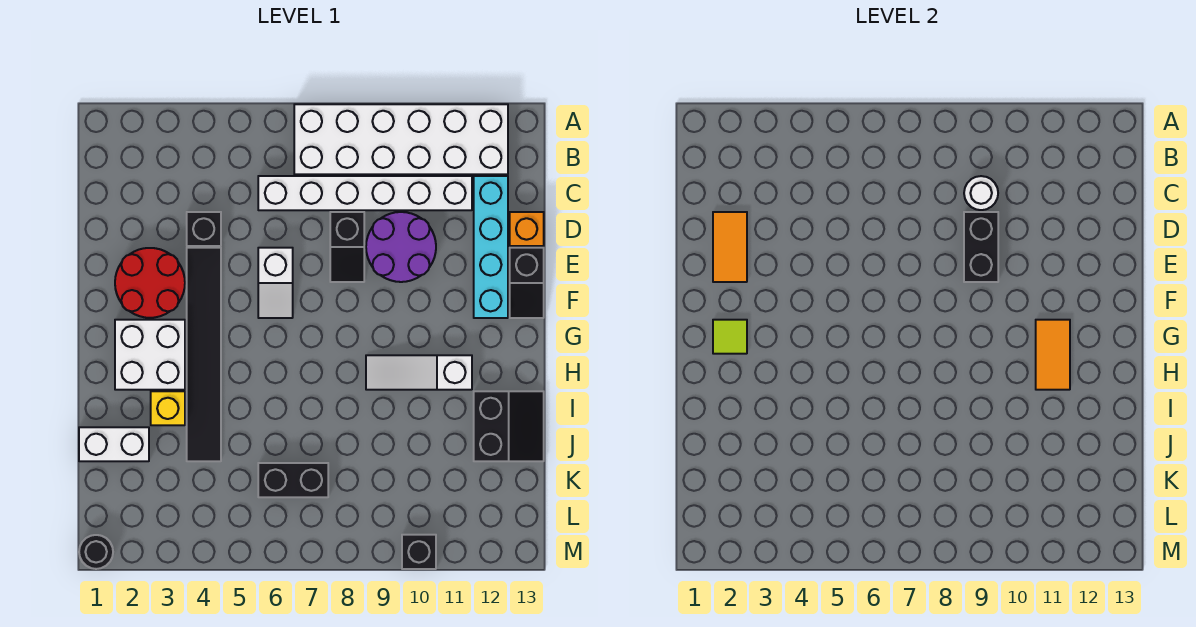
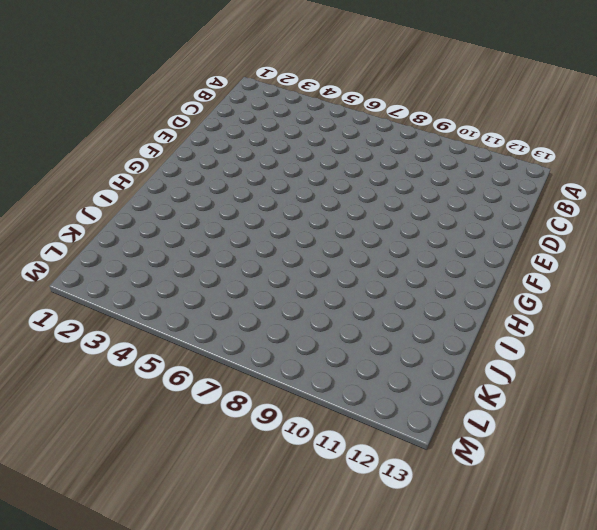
none -> white brick A7:B12 level 1
none -> white brick C6:C11 level 1
none -> cyan brick C12:F12 level 1

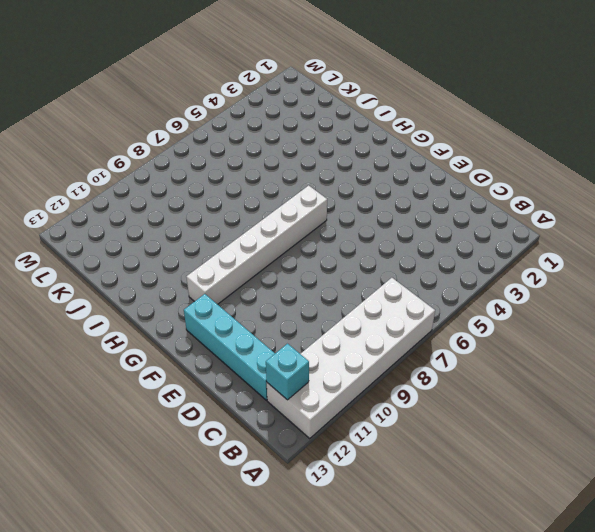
cyan brick B12 level 2 -> none
white brick G6:G11 level 1 -> white brick C6:C11 level 1
none -> black brick D4 level 1
none -> black slope D8:E8 level 1 top D
none -> purple round brick D9:E10 level 1

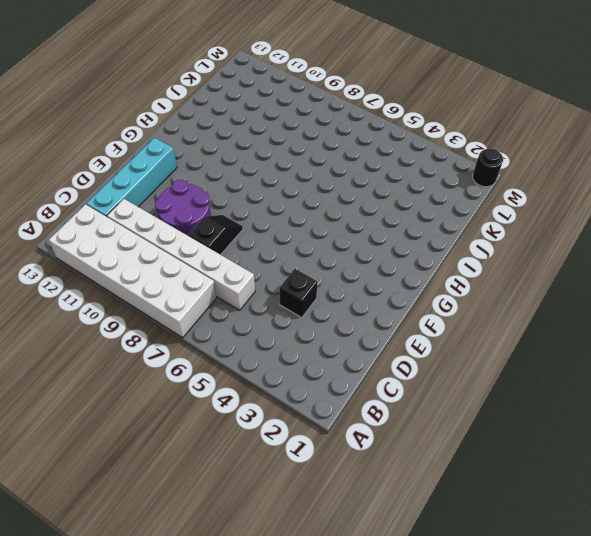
none -> orange brick D13 level 1
none -> red round brick E2:F3 level 1
none -> black tile E4:J4 level 1

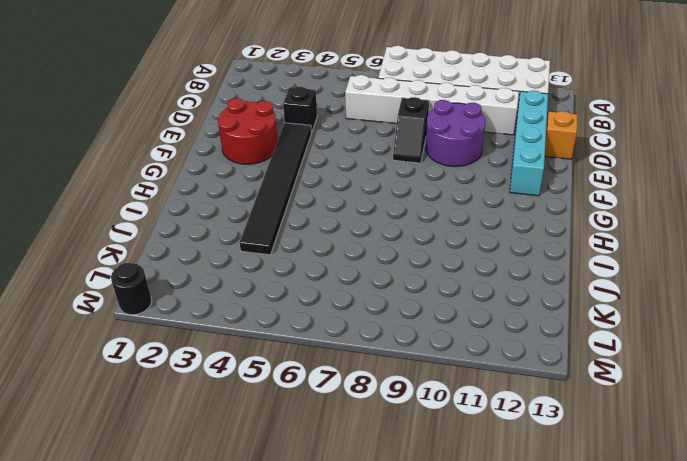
none -> white slope E6:F6 level 1 top E
none -> black slope E13:F13 level 1 top E
none -> white brick G2:H3 level 1

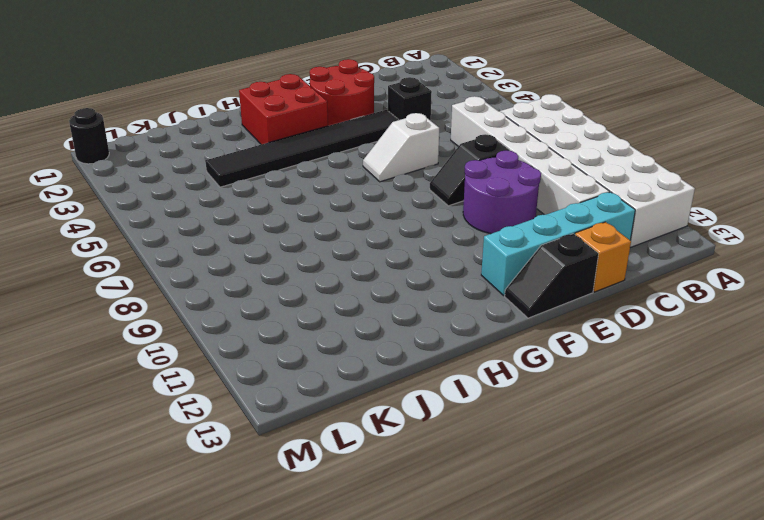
red brick G2:H3 level 1 -> white brick G2:H3 level 1
none -> white slope H9:H11 level 1 top 11
none -> yellow brick I3 level 1
none -> black slope I12:J13 level 1 top 12

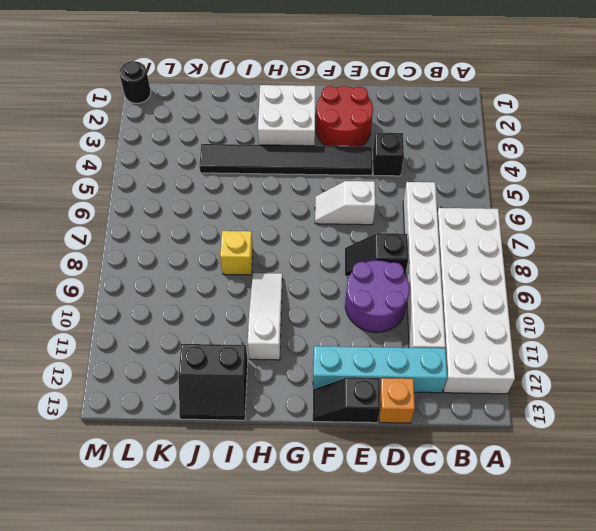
yellow brick I8 level 1 -> yellow brick I3 level 1
none -> white brick J1:J2 level 1
none -> black brick K6:K7 level 1
none -> black brick M10 level 1

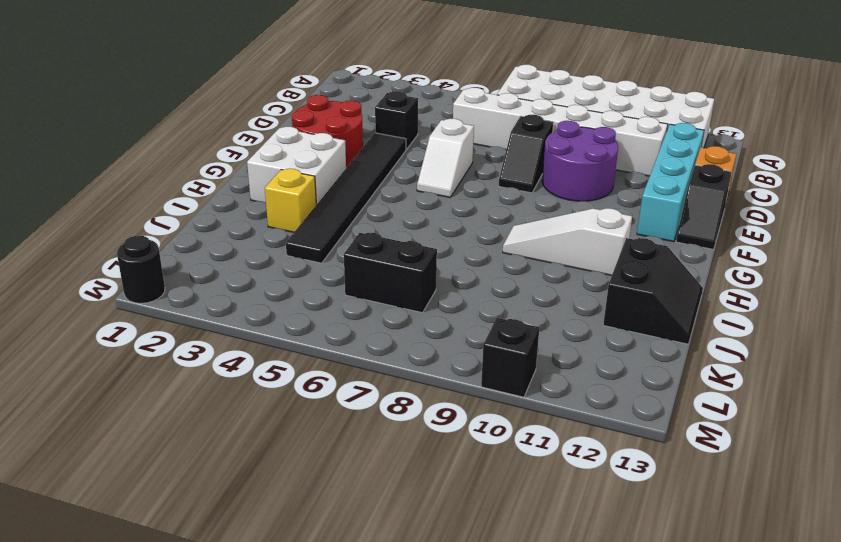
none -> white brick J1:J2 level 1
none -> white round brick C9 level 2
none -> orange tile D2:E2 level 2

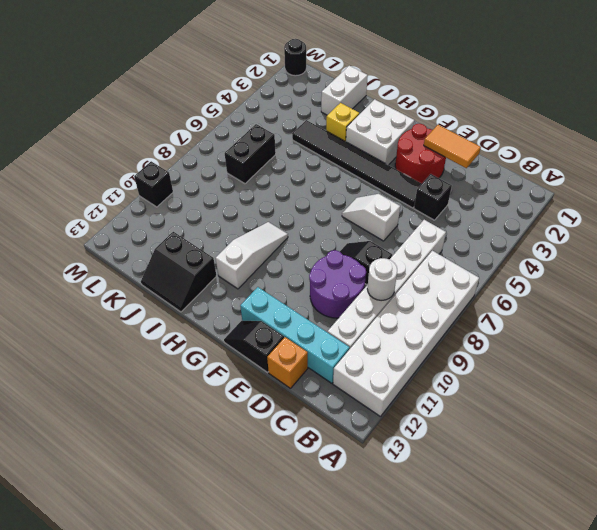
none -> black brick D9:E9 level 2
none -> lime tile G2 level 2
none -> orange tile G11:H11 level 2

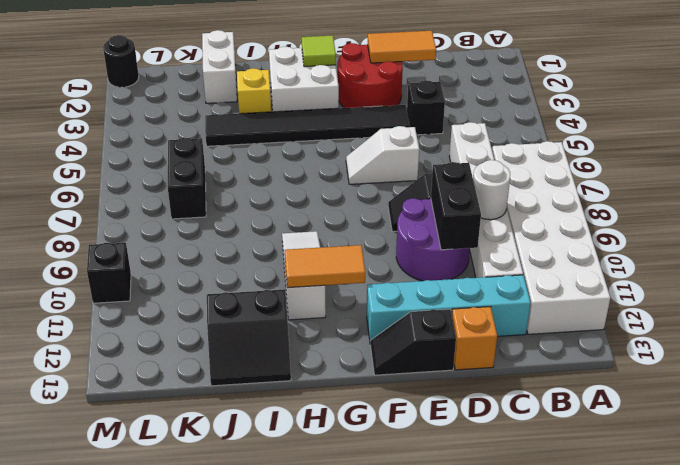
black brick D9:D10 level 2 -> black brick D9:E9 level 2

